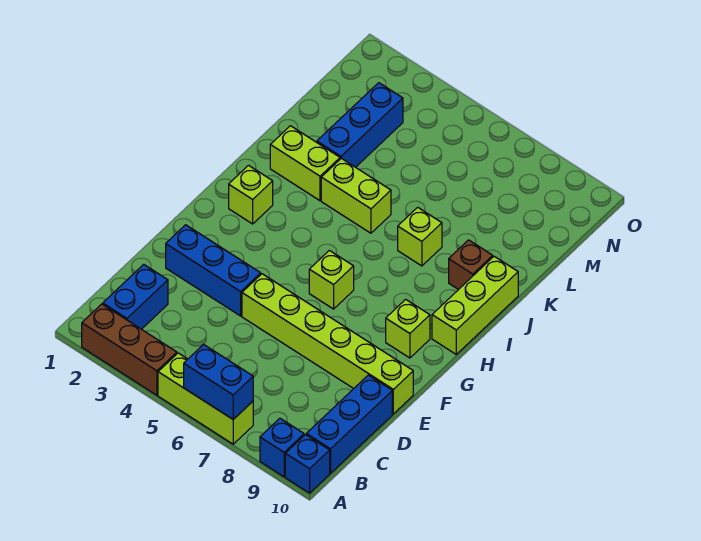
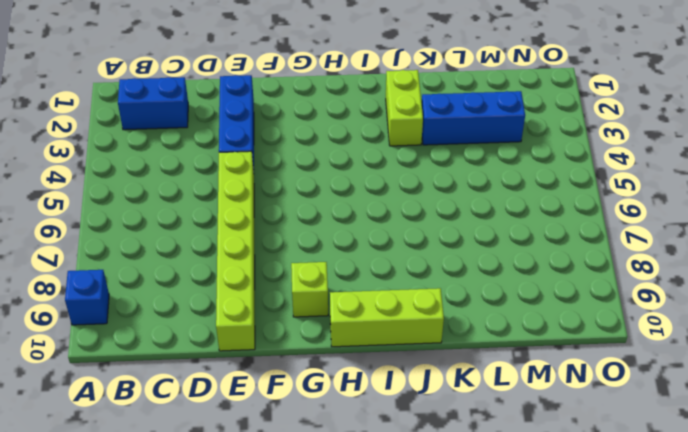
none -> brown brick A2:A4 level 1
none -> lime brick A5:A7 level 1
none -> blue brick A10 level 1

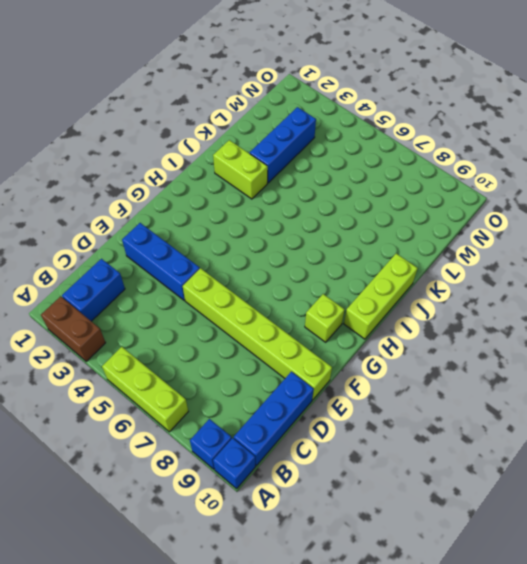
brown brick A2:A3 level 1 -> brown brick A2:A4 level 1
none -> lime brick G6 level 1
none -> lime brick H2 level 1
none -> lime brick J4:J5 level 1

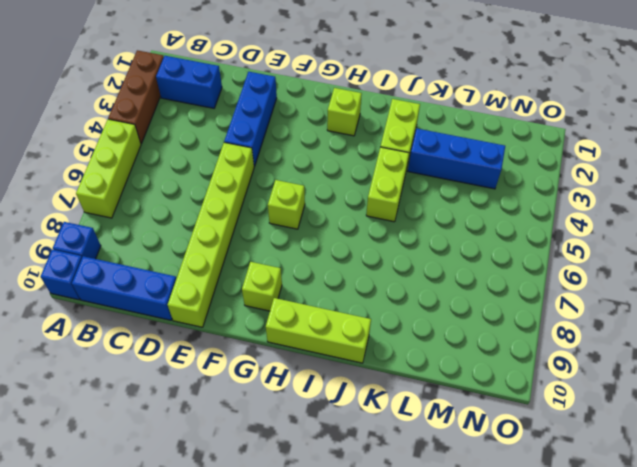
none -> lime brick J7 level 1
none -> brown brick J9 level 1
none -> blue brick A6:A7 level 2

